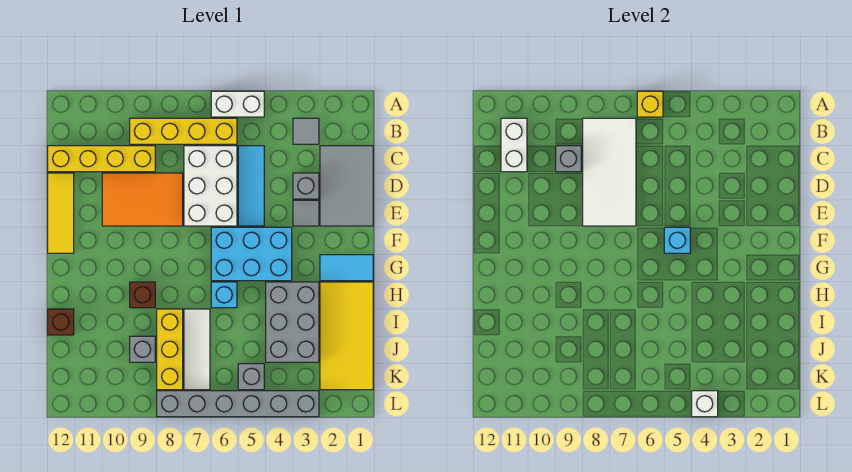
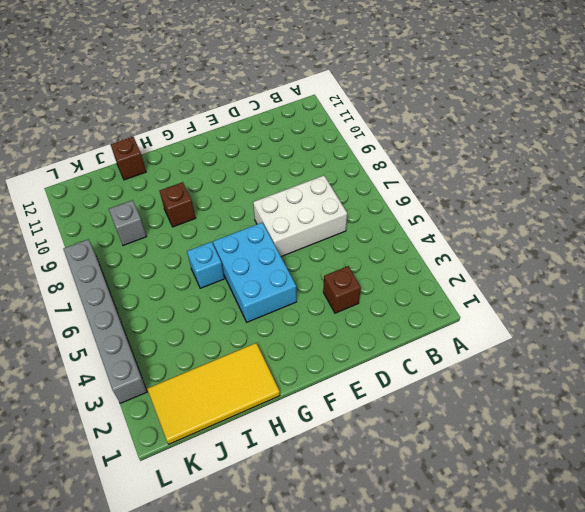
brown brick D3 level 1 -> grey brick D3 level 1
none -> white brick A5:A6 level 1
none -> grey tile B3 level 1
none -> yellow brick B6:B9 level 1

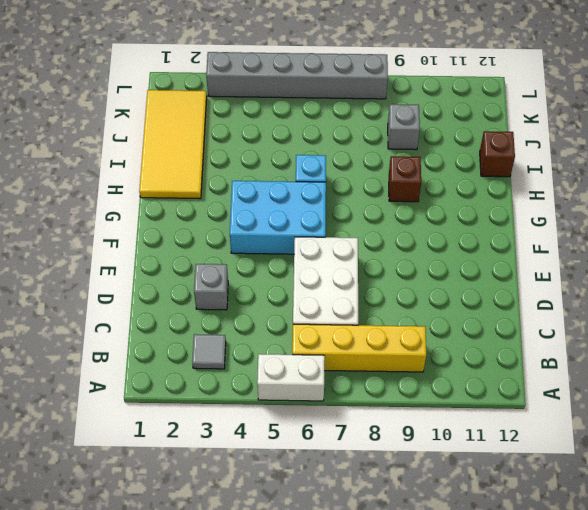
none -> grey tile C1:E2 level 1
none -> cyan tile C5:E5 level 1
none -> yellow brick C9:C12 level 1

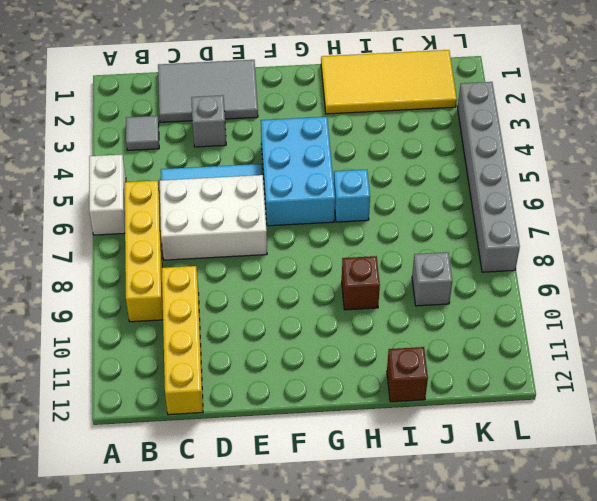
none -> orange tile D8:E10 level 1
none -> yellow tile D12:F12 level 1
none -> grey tile E3 level 1

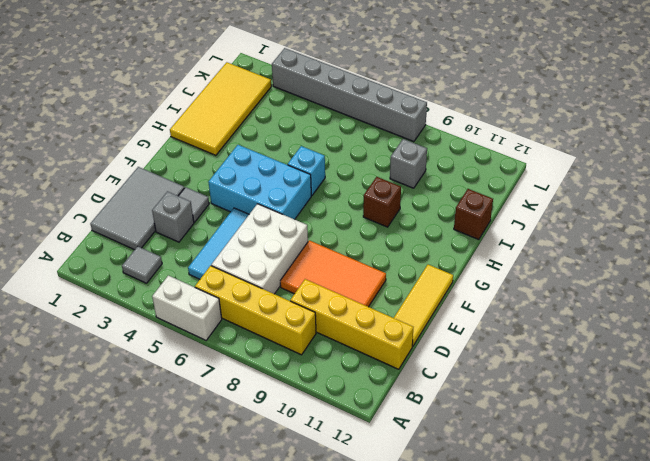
none -> cyan tile G1:G2 level 1
none -> grey brick H3:J4 level 1
none -> white tile I7:K7 level 1

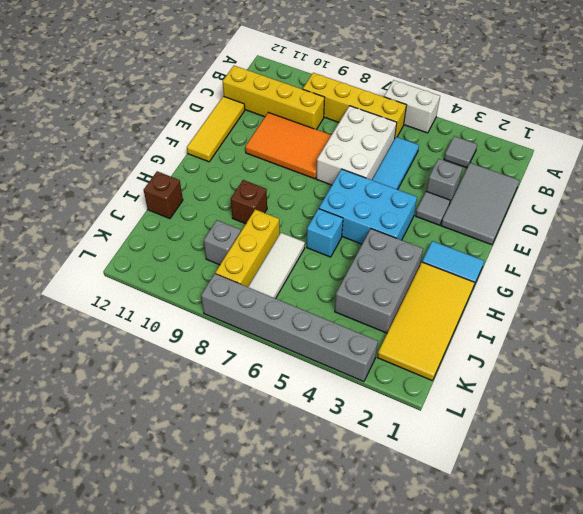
none -> grey brick K5 level 1
none -> yellow brick A6 level 2
none -> white tile B7:E8 level 2

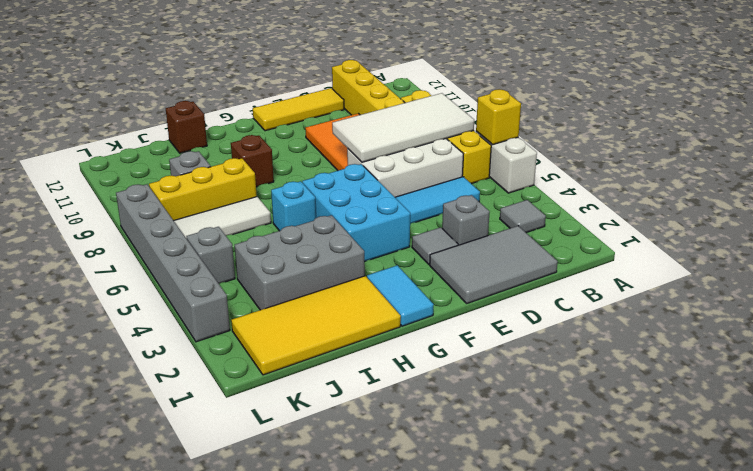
none -> white brick B11:C11 level 2
none -> grey brick C9 level 2
none -> cyan brick F5 level 2

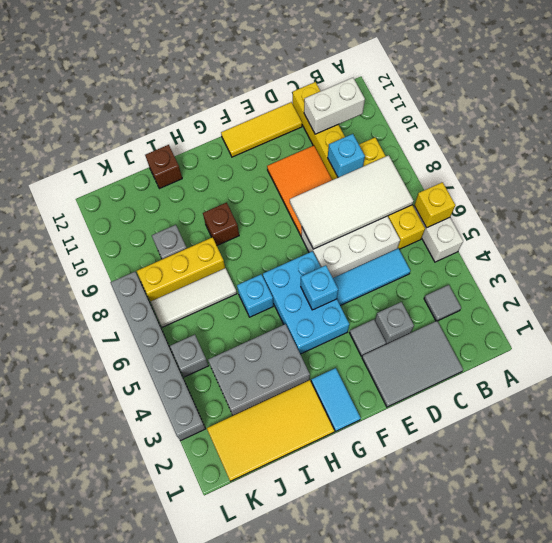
cyan brick C9 level 2 -> grey brick C9 level 2
none -> white brick L4 level 2

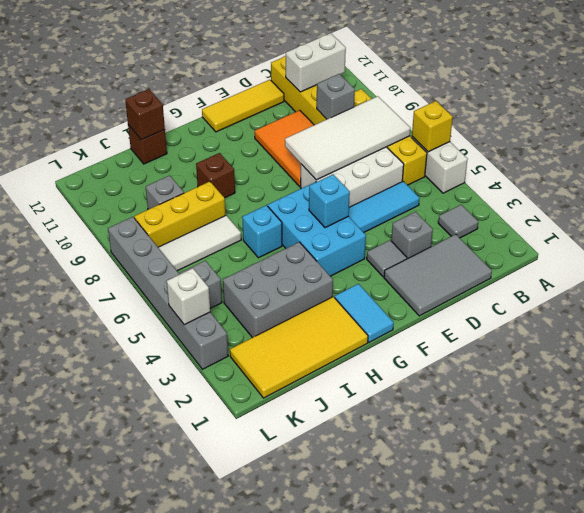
brown brick I12 level 2 -> none

